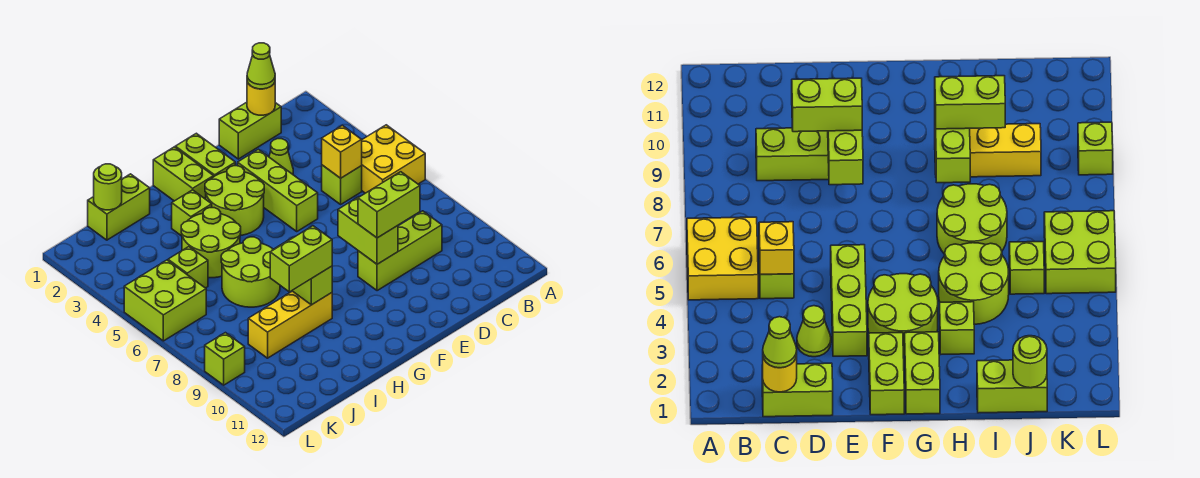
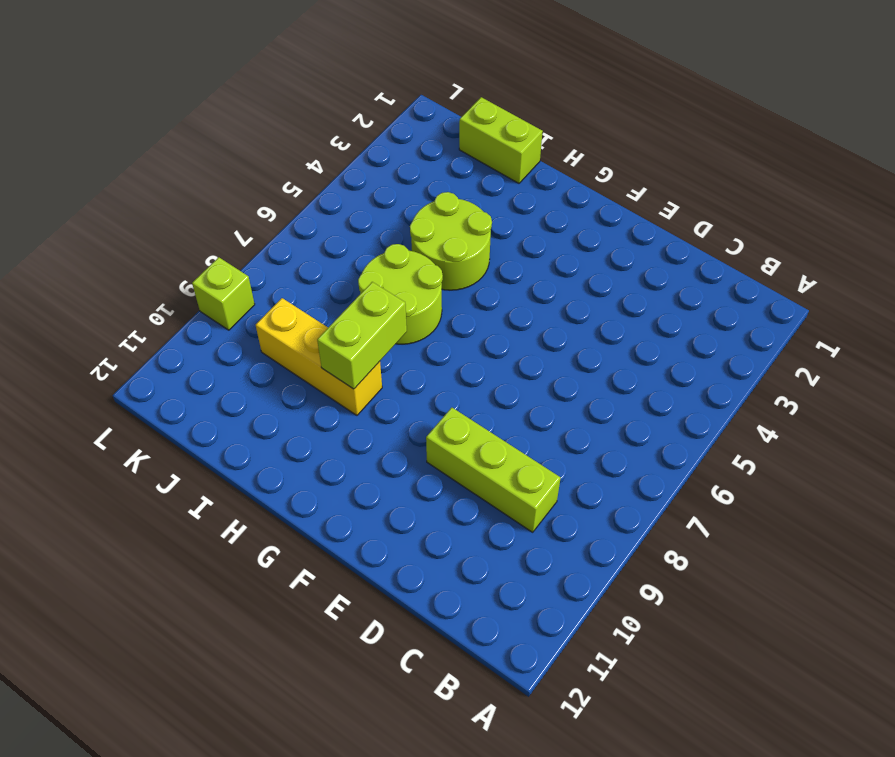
none -> yellow brick A5:B6 level 1
none -> lime brick C1:D1 level 1
none -> lime brick C5 level 1

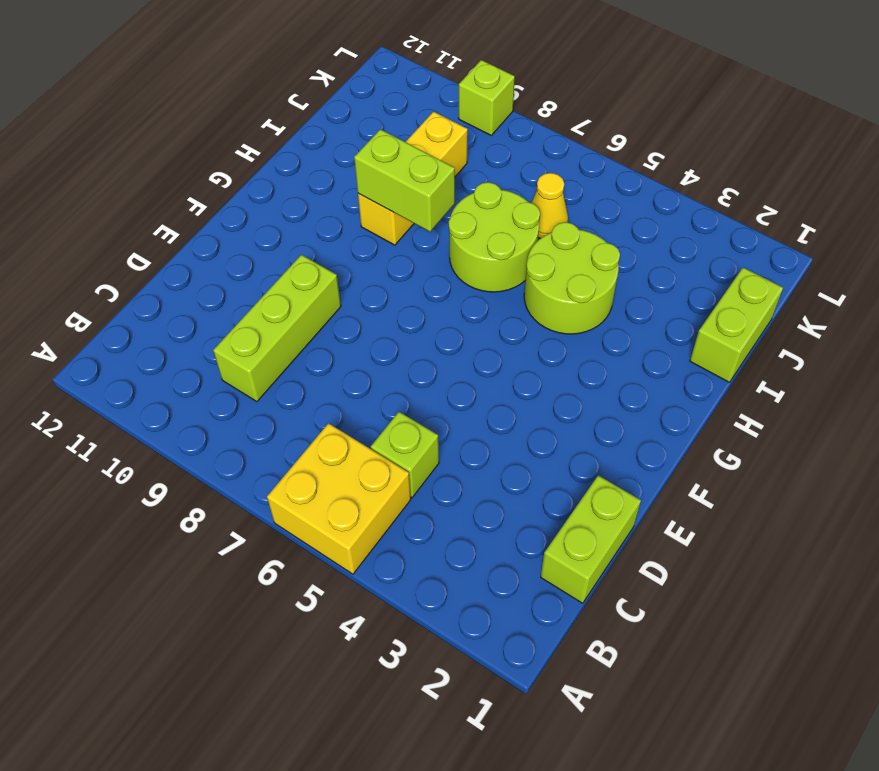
yellow cone J6 level 1 -> none
none -> lime cone D3 level 1
none -> lime brick E3:E5 level 1
none -> lime brick F1:F2 level 1

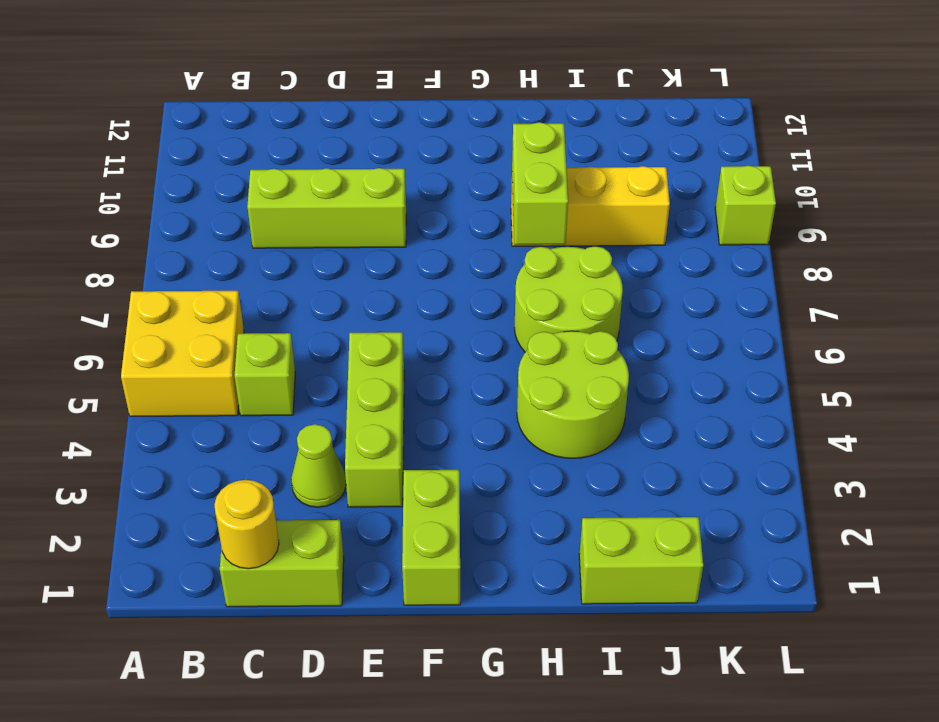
none -> lime round brick F3:G4 level 1
none -> lime brick G1:G2 level 1
none -> lime brick H3 level 1

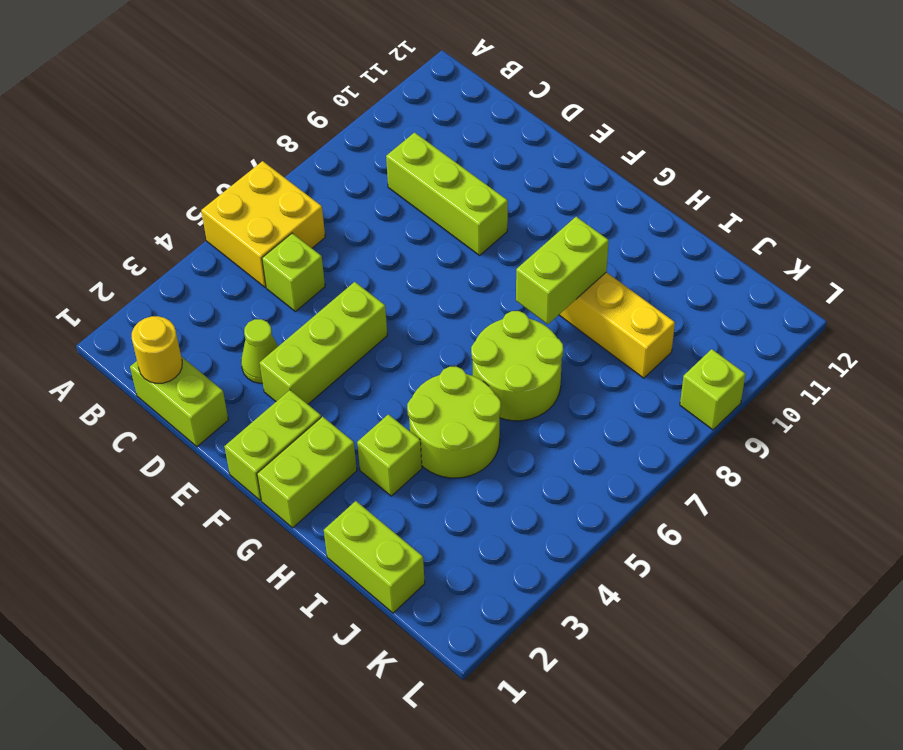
none -> lime round brick F3:G4 level 1
none -> lime brick J5 level 1
none -> lime brick K5:L6 level 1

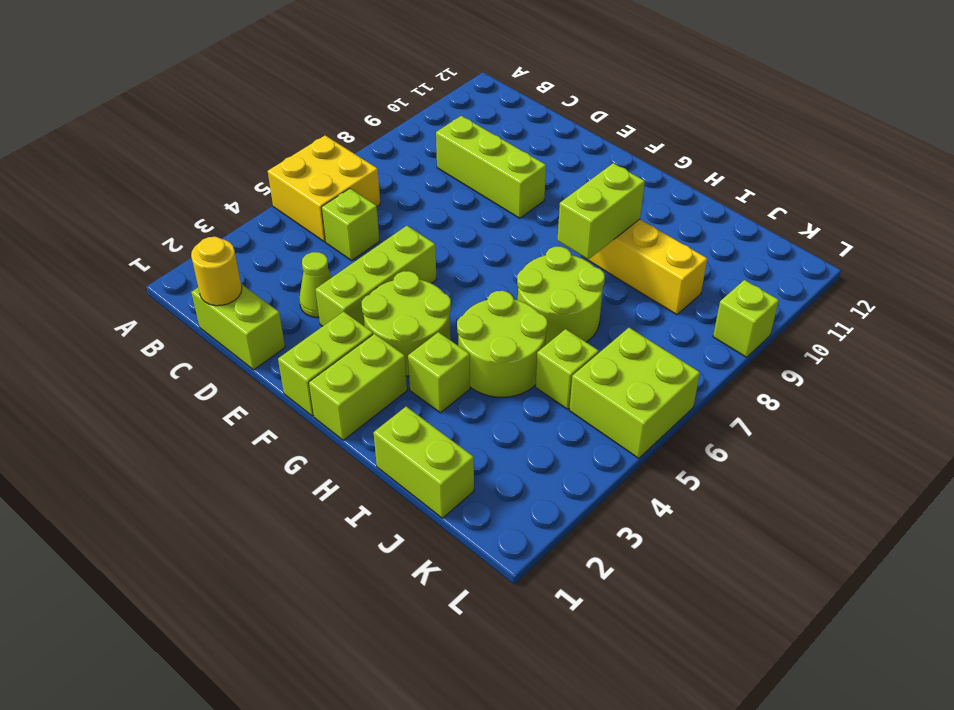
none -> yellow brick C5 level 2
none -> lime brick E8:E9 level 2
none -> lime round brick J1 level 2

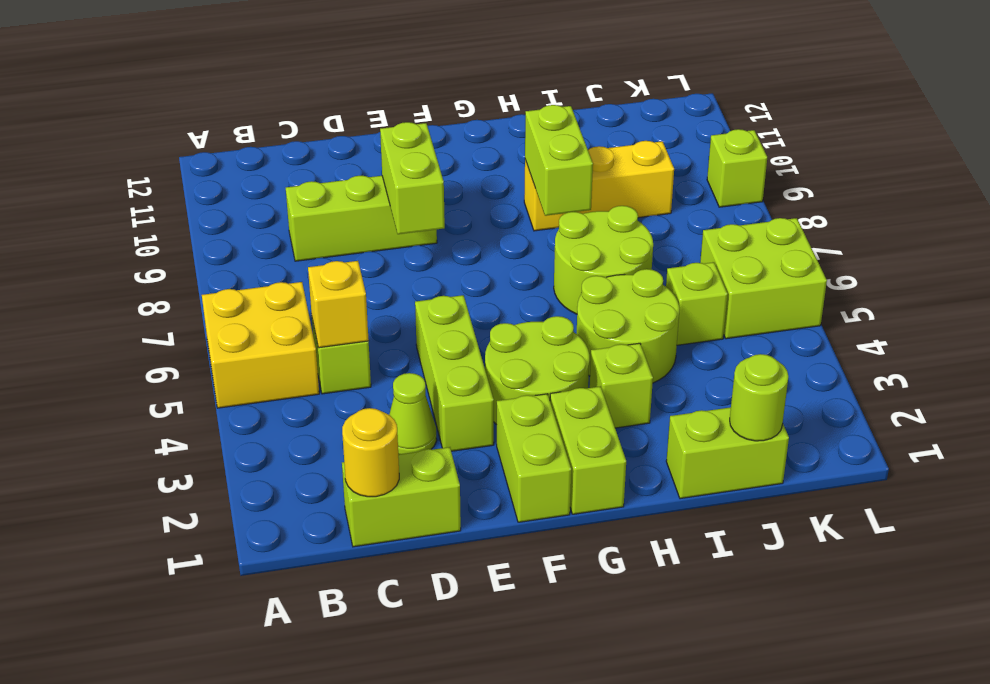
none -> lime cone C1 level 3
none -> lime brick D9:E9 level 3
none -> lime brick H9:I9 level 3

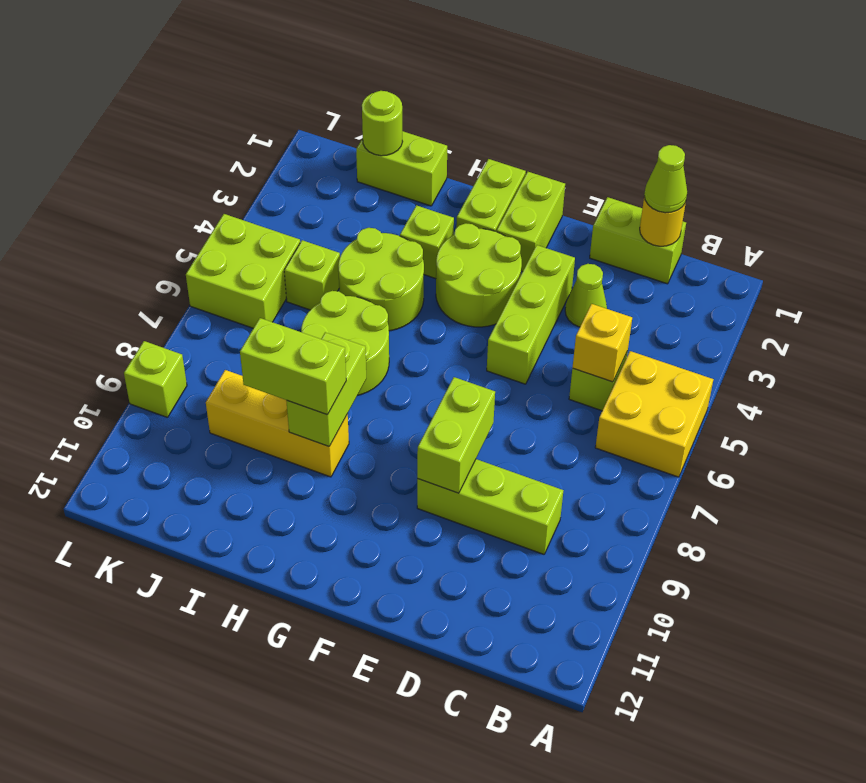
none -> lime brick D9:E9 level 3

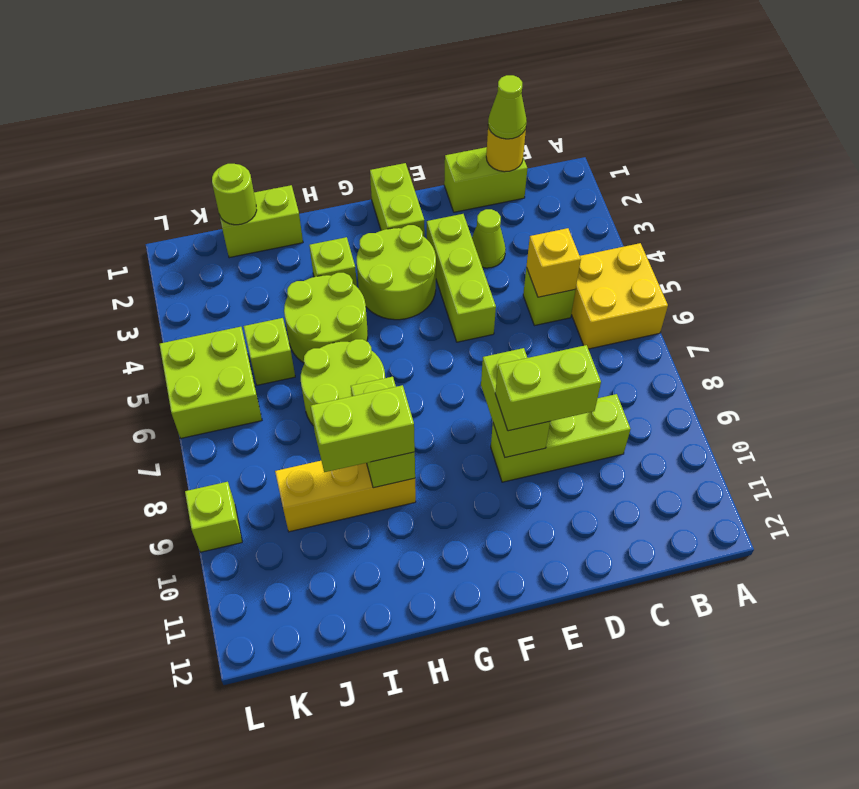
none -> lime brick G1:G2 level 1

